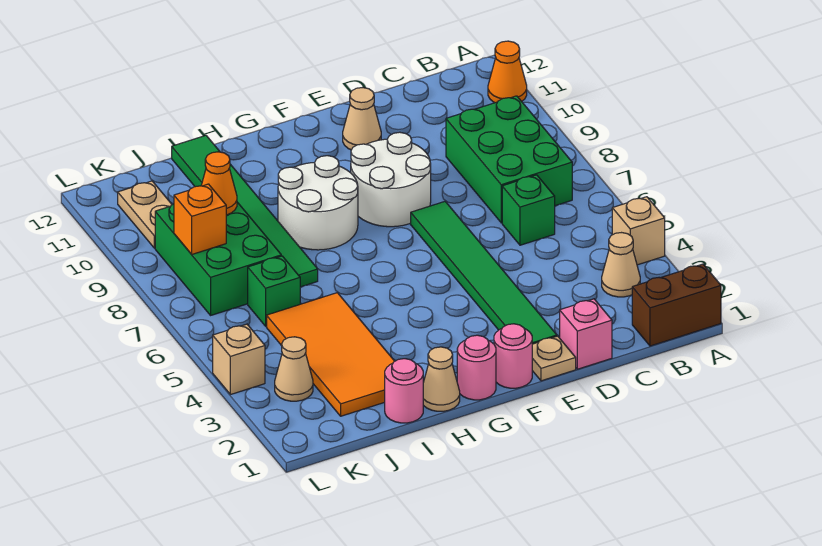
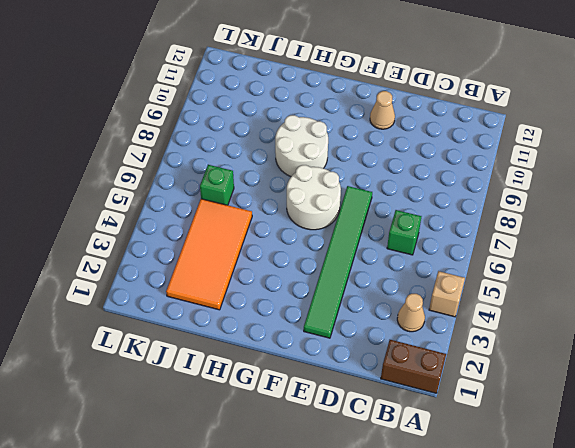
white round brick F6:G7 level 1 -> white round brick E8:F9 level 1
none -> orange cone A11 level 1
none -> green brick B7:C9 level 1
none -> pink brick D1 level 1

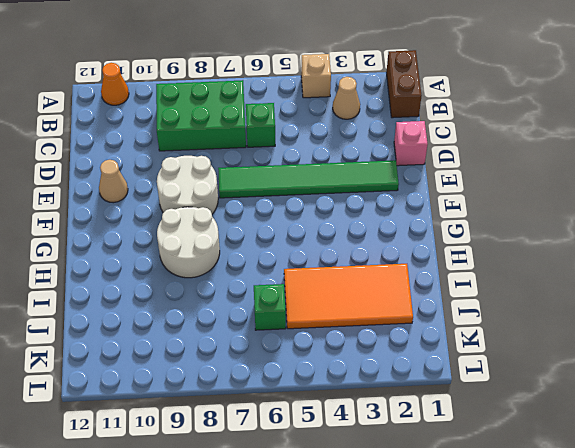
none -> tan plate E1 level 1
none -> pink round brick F1 level 1
none -> pink round brick G1 level 1

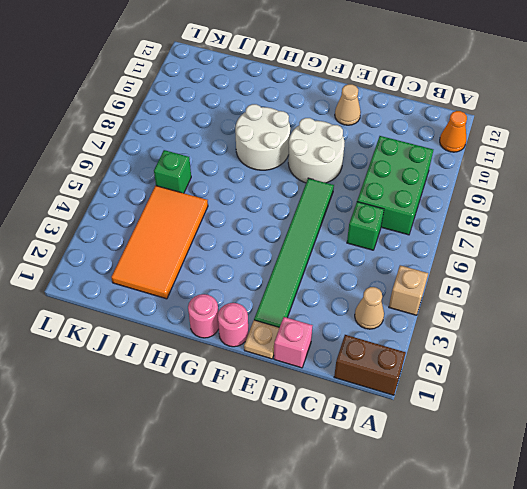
none -> tan cone H1 level 1
none -> pink round brick I1 level 1
none -> green tile I7:I12 level 1

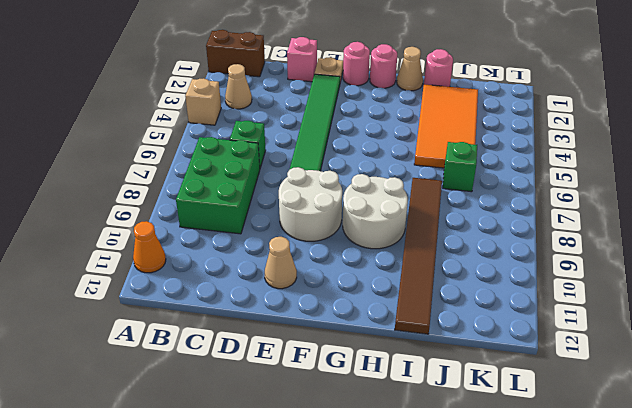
brown tile I7:I12 level 1 -> green tile I7:I12 level 1
none -> green brick J7:K9 level 1
none -> tan cone K3 level 1
none -> tan plate K10:K11 level 1

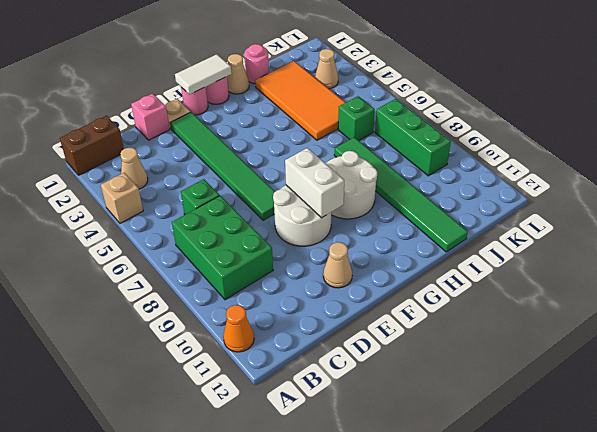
white tile F1:G1 level 2 -> none
white brick F8:F9 level 2 -> none
green brick K7:K9 level 1 -> green brick J7:K9 level 1
none -> tan plate K10:K11 level 1
none -> tan brick L4 level 1
none -> orange cone J9 level 2

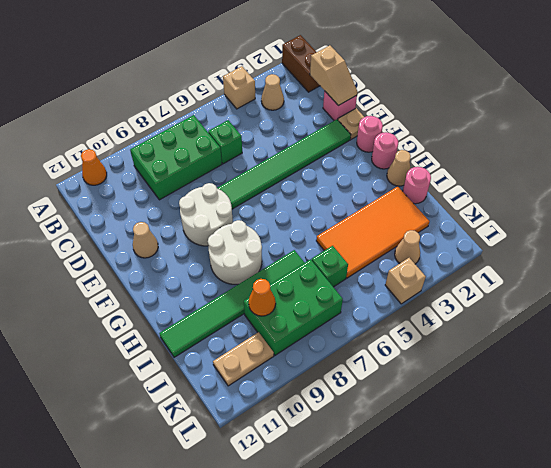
tan slope C1:D1 level 2 top C -> none
none -> orange brick K8 level 2

